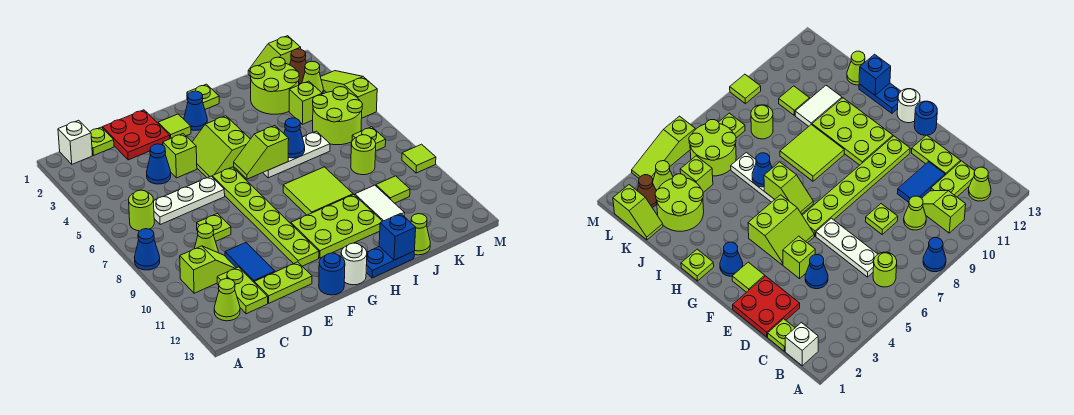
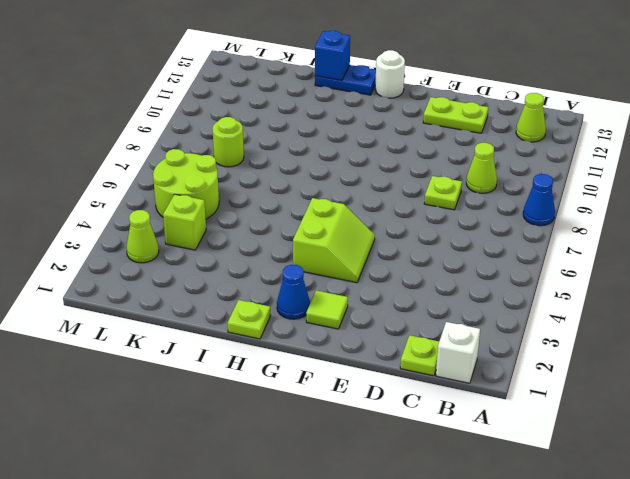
none -> lime round brick B6 level 1
none -> lime slope B10:C10 level 1 top B
none -> white plate C6:E6 level 1
none -> lime plate C11:C12 level 1

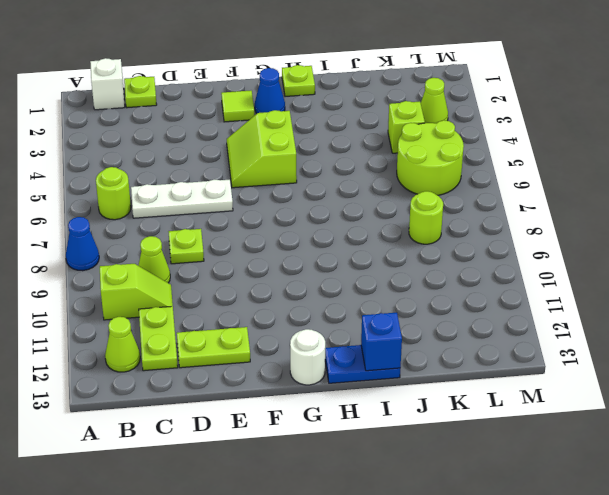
none -> red plate D1:E2 level 1
none -> blue cone D4 level 1
none -> blue tile D10:D11 level 1
none -> lime brick E4 level 1

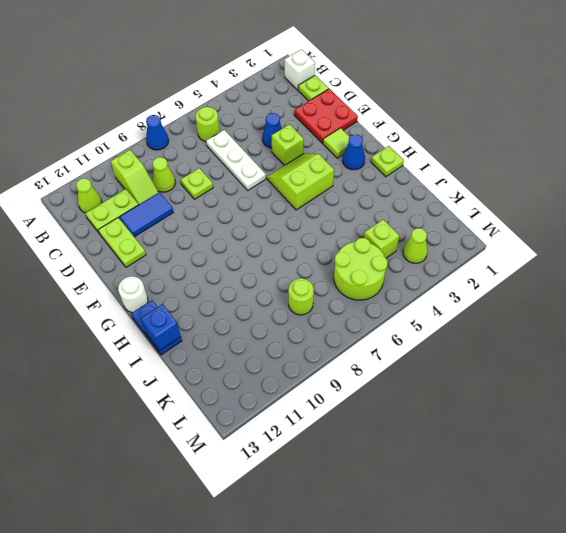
none -> lime plate F6:F11 level 1
none -> blue round brick F13 level 1
none -> lime plate G10:I11 level 1
none -> white plate H6:J6 level 1

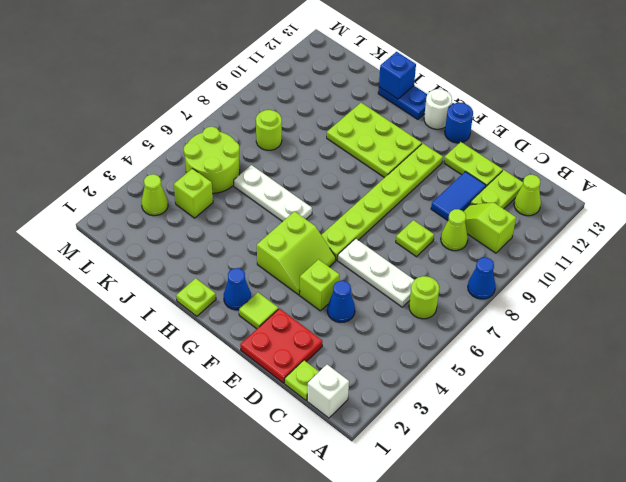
none -> lime tile H8:I9 level 1
none -> lime round brick J2:K3 level 1
none -> white tile J10:J11 level 1
none -> lime cone J13 level 1

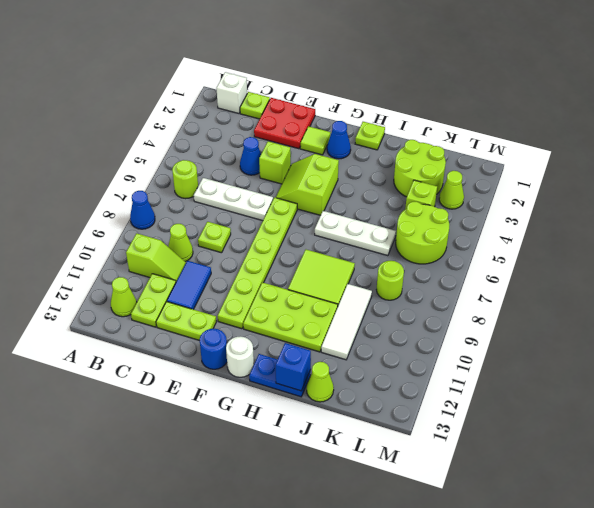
white tile J9:J11 level 1 -> white tile J10:J11 level 1
none -> lime slope K1:L1 level 1 top L
none -> lime tile K10 level 1
none -> brown cone L2 level 1
none -> lime plate L7 level 1

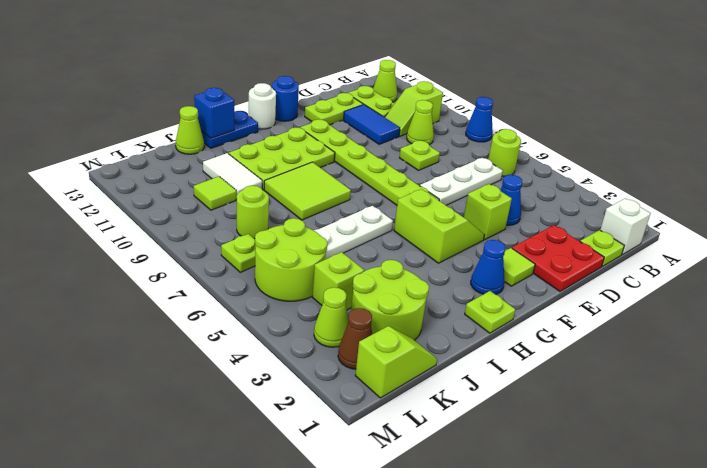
none -> lime slope M3:M5 level 1 top 5
none -> lime tile M9 level 1
none -> lime slope G6:H6 level 2 top H
none -> blue cone I6 level 2

